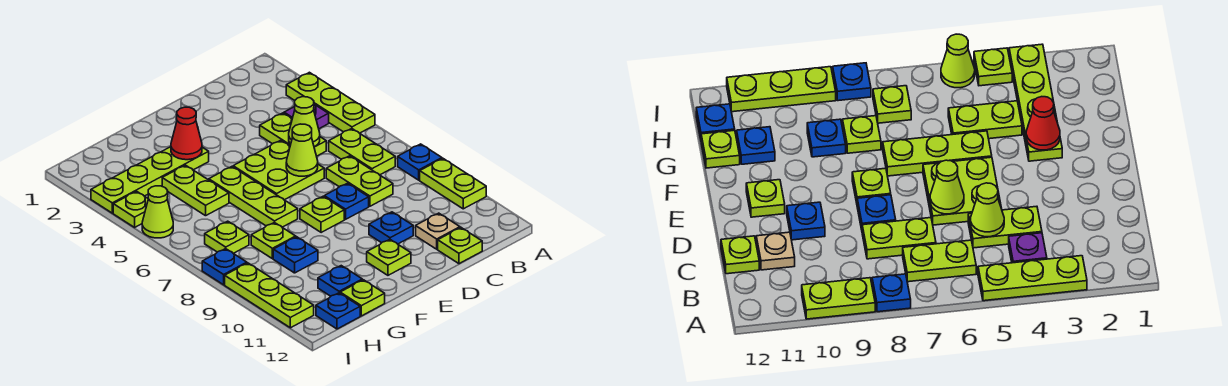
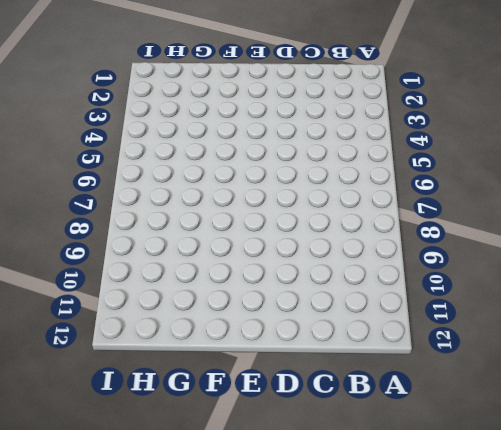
none -> lime plate A3:A5 level 1
none -> blue plate A8 level 1
none -> lime plate A9:A10 level 1
none -> purple plate B4 level 1

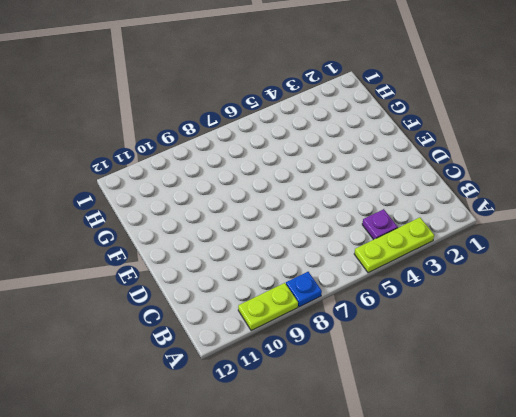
none -> lime plate B6:B7 level 1
none -> lime plate C4:C5 level 1
none -> lime plate C7:C8 level 1
none -> tan plate C11 level 1

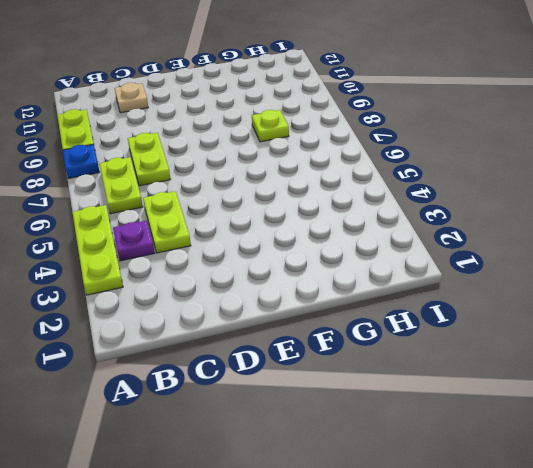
none -> lime plate C12 level 1
none -> lime plate D5:E6 level 1
none -> blue plate D8 level 1
none -> blue plate D10 level 1

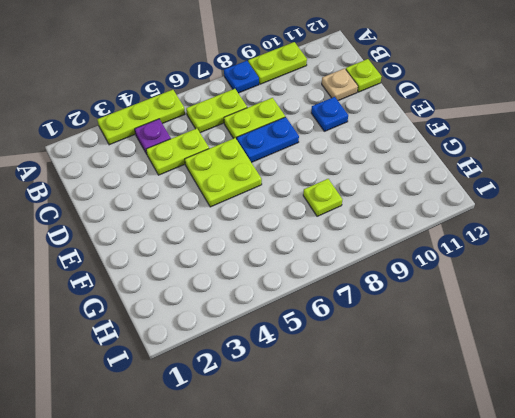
blue plate D7:D8 level 1 -> blue plate D8 level 1
none -> lime plate E8 level 1
none -> lime plate E11 level 1
none -> lime plate F3:I3 level 1
none -> lime plate F5:F7 level 1

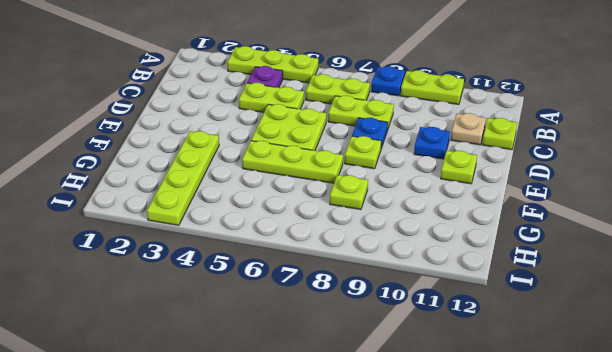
none -> lime plate G4:G5 level 1
none -> blue plate G9 level 1
none -> blue plate G11 level 1
none -> lime plate G12 level 1

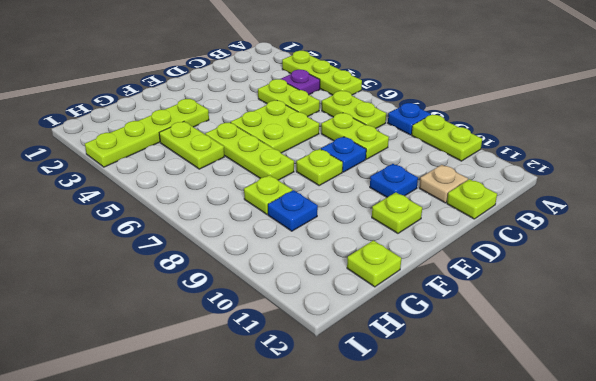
none -> blue plate G11 level 1
none -> lime plate H7 level 1
none -> blue plate H12 level 1
none -> lime plate I4 level 1

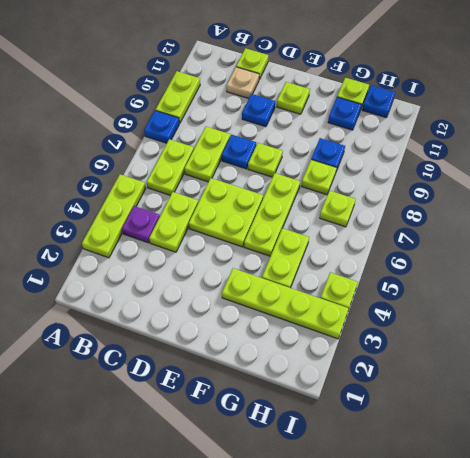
none -> lime cone I5 level 1
none -> blue plate I8 level 1
none -> lime plate I9:I11 level 1
none -> lime cone C5 level 2

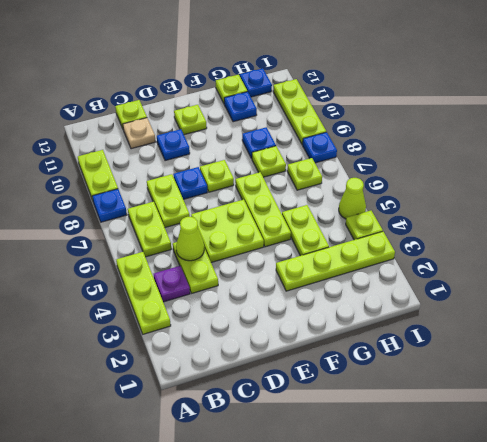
none -> lime cone D6 level 2
none -> red cone F3 level 2

